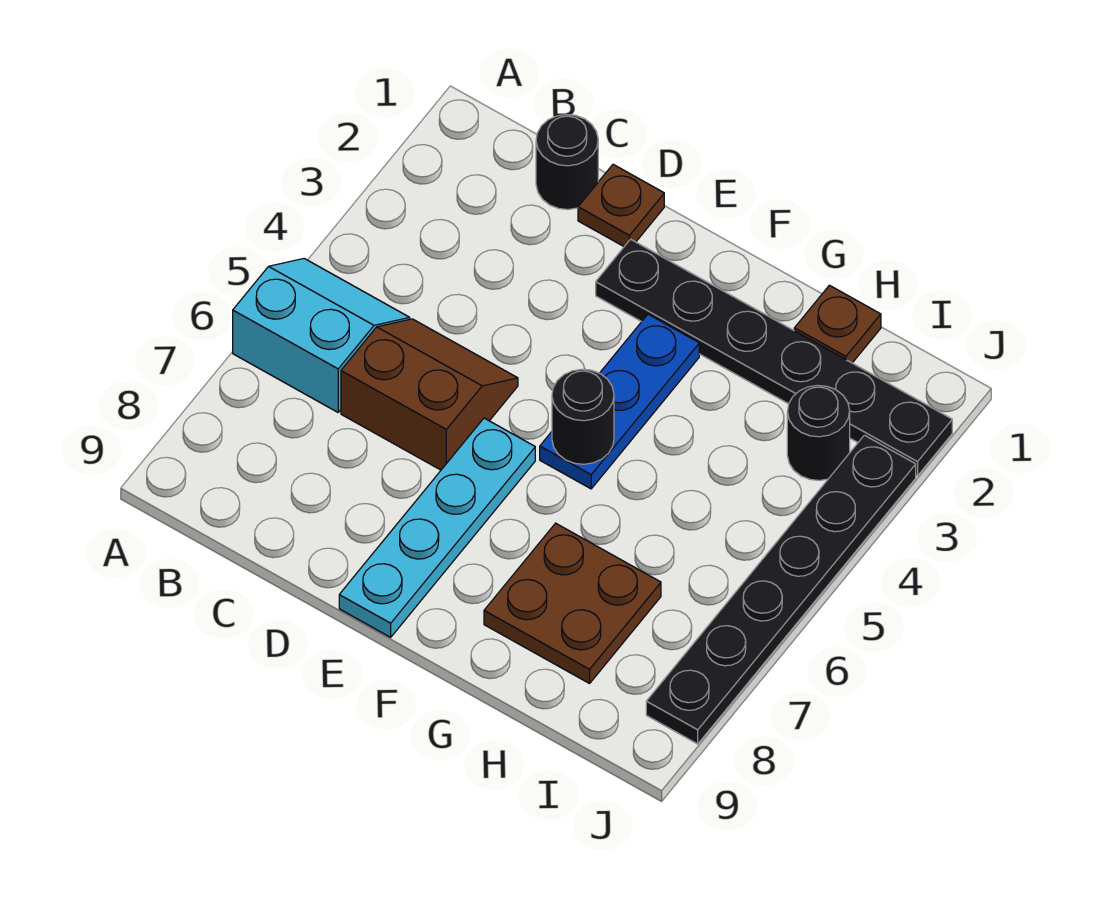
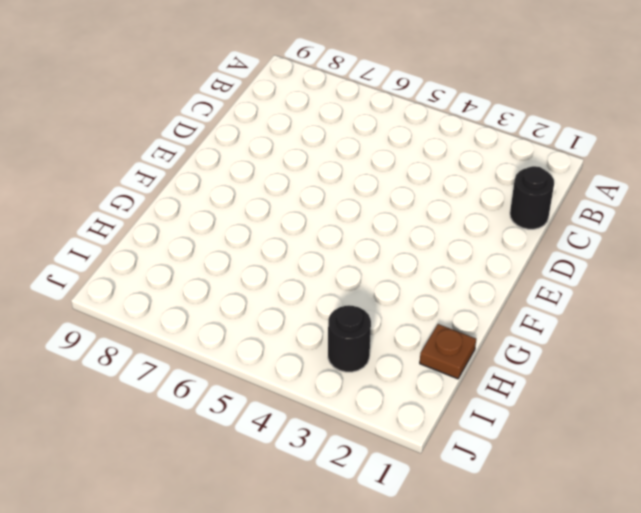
none -> cyan slope A5:B6 level 1 top 6
none -> brown slope C5:D6 level 1 top 6
none -> brown plate D1 level 1

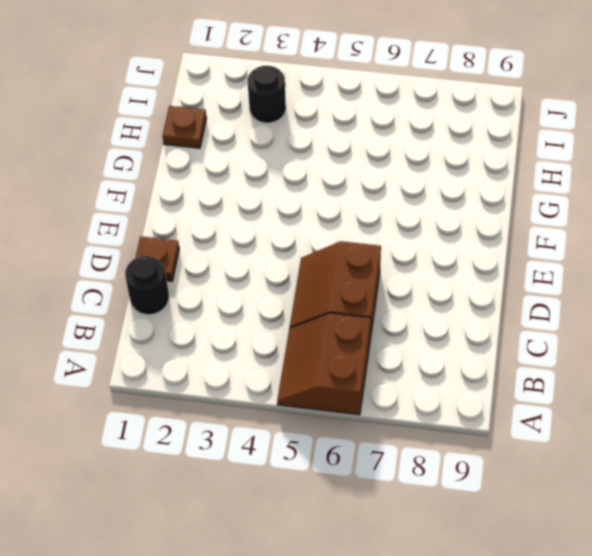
brown slope A5:B6 level 1 top 6 -> cyan slope A5:B6 level 1 top 6
none -> black plate E2:J2 level 1
none -> cyan plate E6:E9 level 1
none -> blue plate F3:F5 level 1

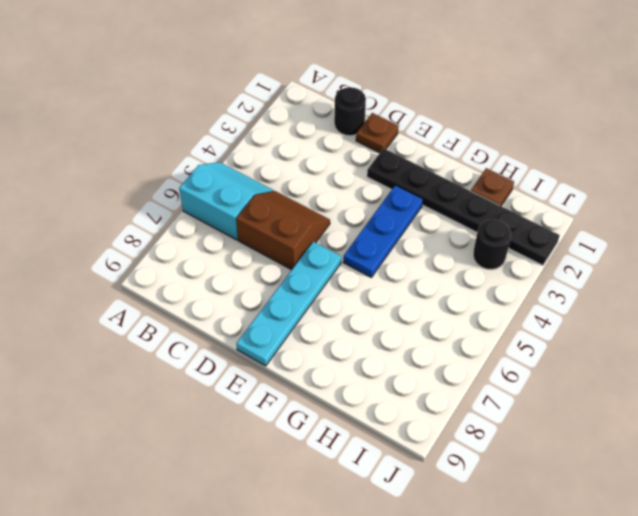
none -> brown plate G7:H8 level 1
none -> black plate J3:J8 level 1
none -> black round brick F5 level 2

